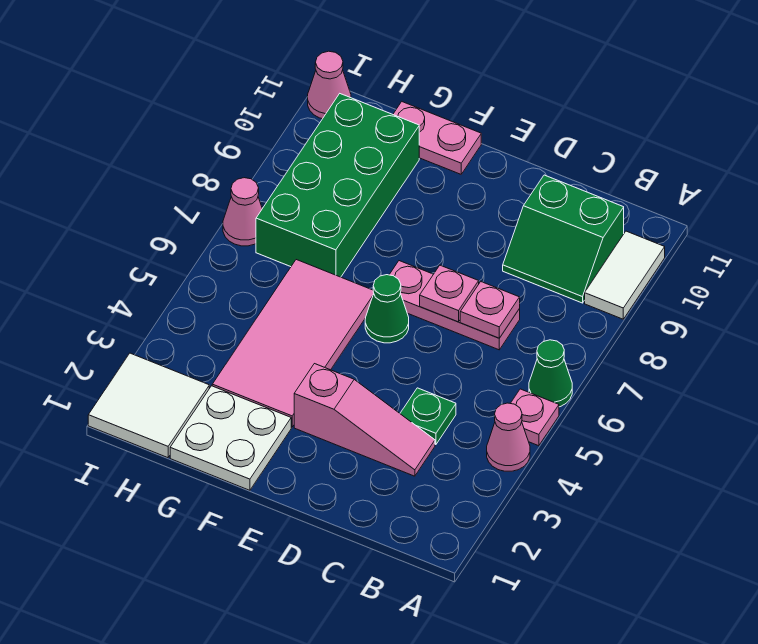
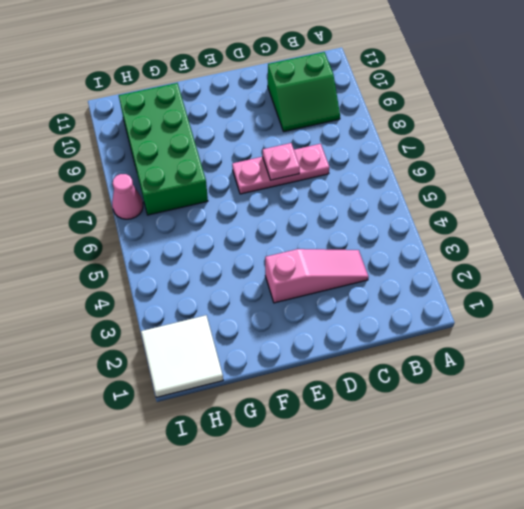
none -> pink cone A4 level 1
none -> pink plate A5 level 1
none -> green cone A6 level 1

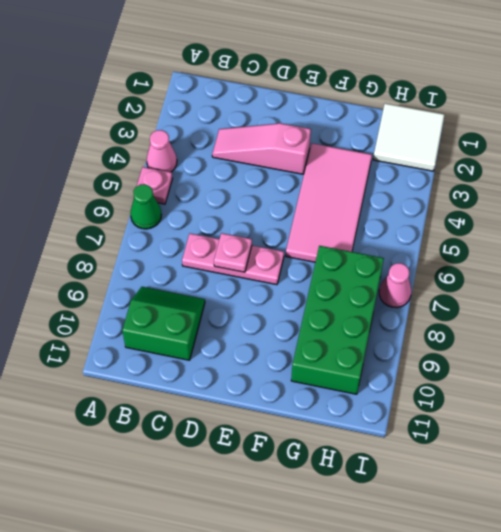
none -> white tile A9:A10 level 1
none -> green plate C4 level 1
none -> green cone E6 level 1

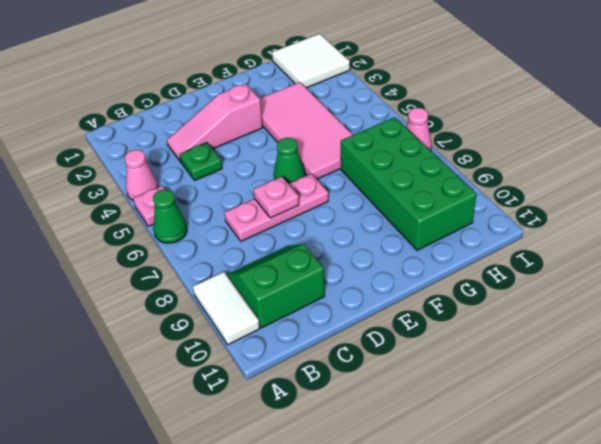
none -> white plate F1:G2 level 1
none -> pink plate F11:G11 level 1
none -> pink cone I11 level 1

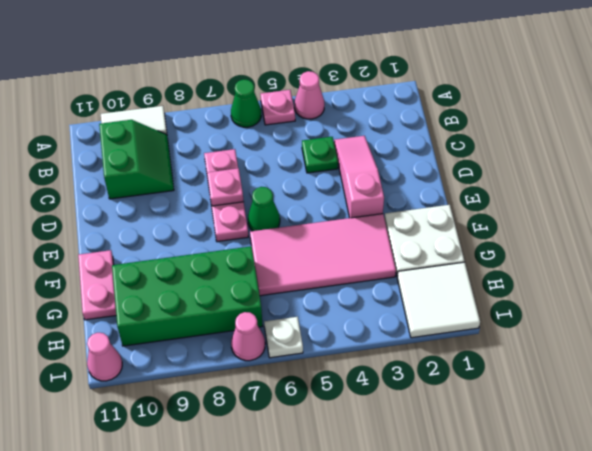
white plate I6 level 1 -> none
none -> pink plate C7 level 2

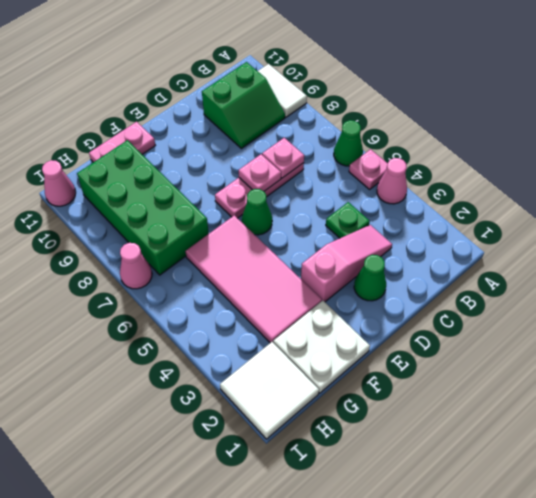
green cone D2 level 1 -> none

